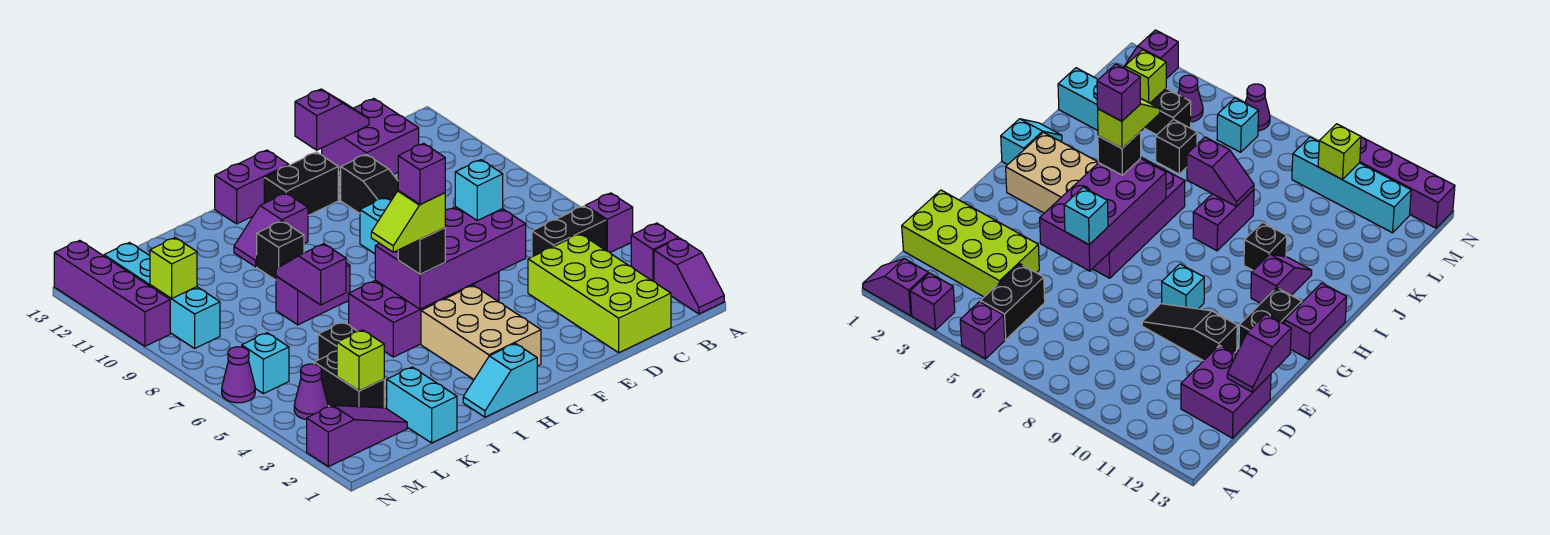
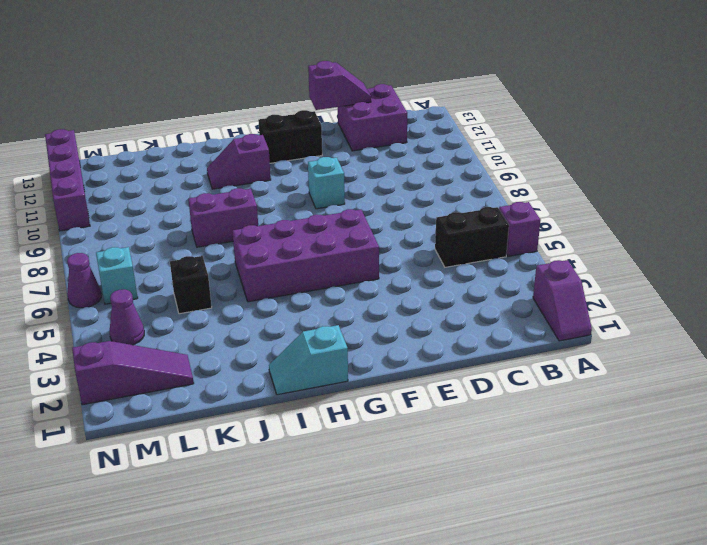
none -> purple brick A3 level 1
none -> lime brick C1:D4 level 1
none -> black slope E9:E11 level 1 top 11
none -> tan brick G2:H4 level 1

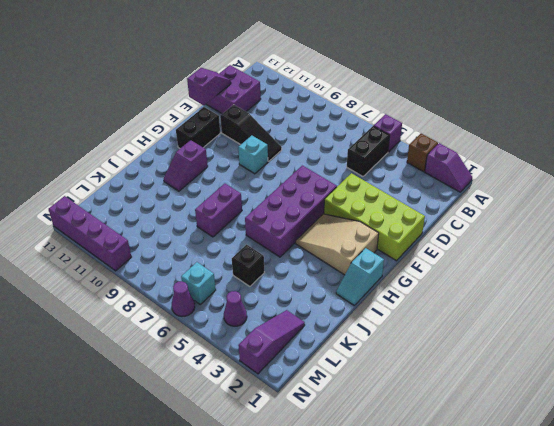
brown brick A3 level 1 -> purple brick A3 level 1
lime brick E1:F4 level 1 -> lime brick C1:D4 level 1
tan slope G2:H4 level 1 top 2 -> tan brick G2:H4 level 1
none -> purple brick G13:H13 level 1
none -> black brick I10 level 1
none -> cyan brick K1:K2 level 1
none -> black brick L3:L4 level 1

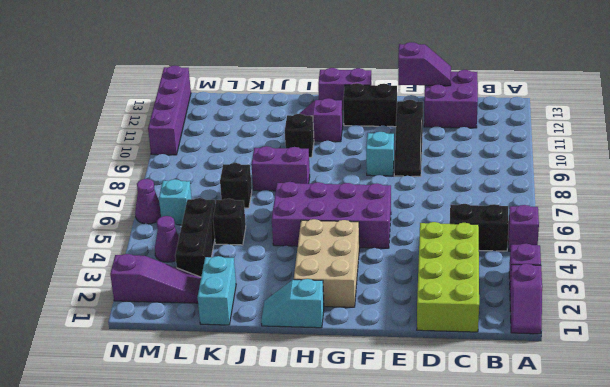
black brick K7 level 1 -> black brick H5 level 3
black brick L3:L5 level 1 -> black brick L3:L4 level 1
none -> cyan brick M9:M12 level 1
none -> purple brick E5:H6 level 2
none -> purple slope J7:J8 level 2 top 7
none -> lime brick L3 level 2

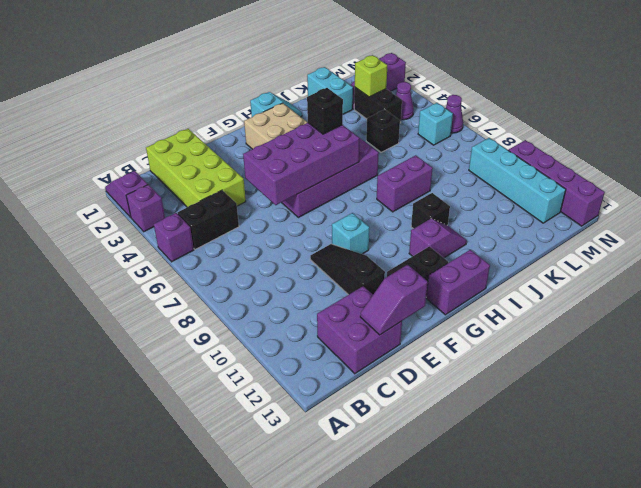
none -> purple slope J7:J8 level 2 top 7
none -> lime brick M10 level 2
none -> cyan brick E6 level 3
none -> lime slope H5:I5 level 4 top H

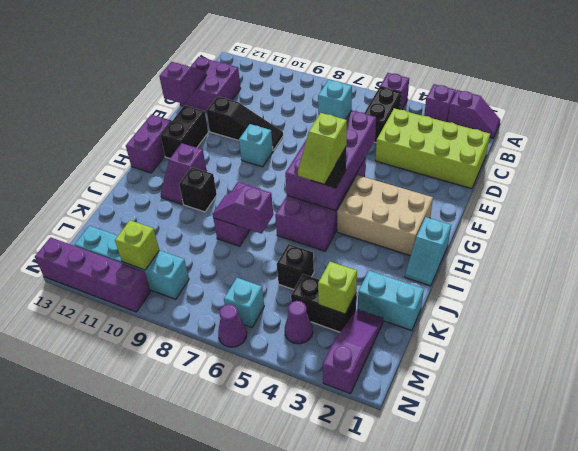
none -> purple brick H5 level 5

